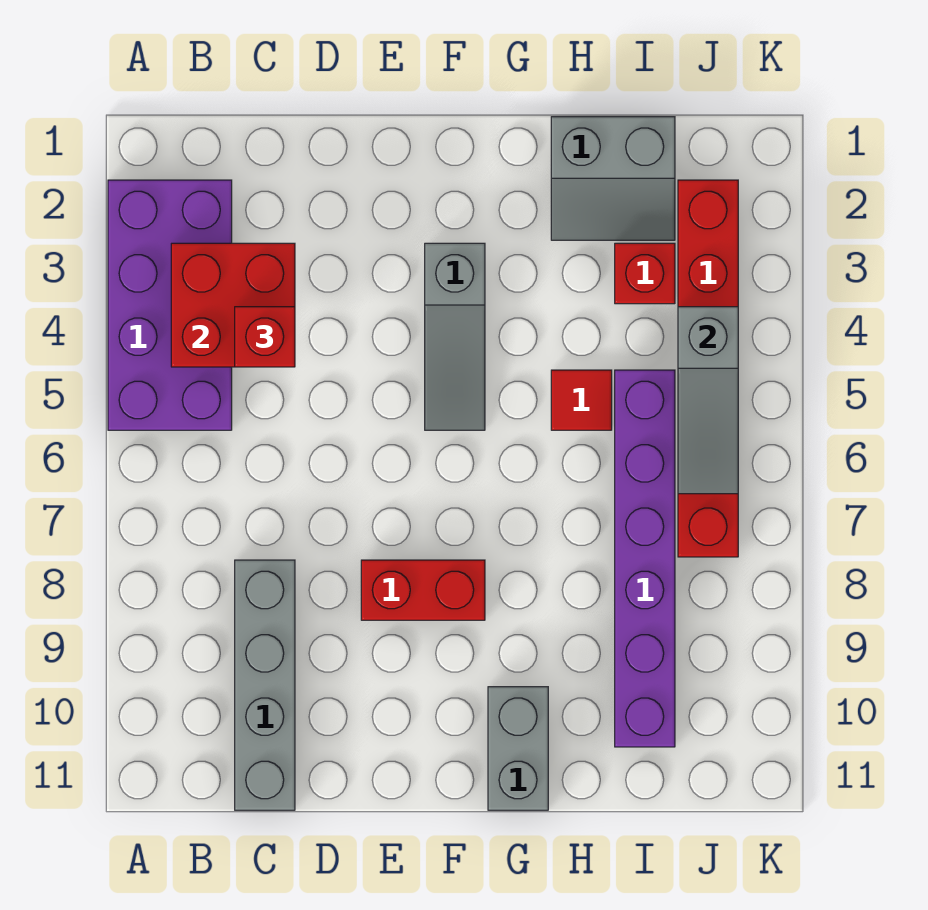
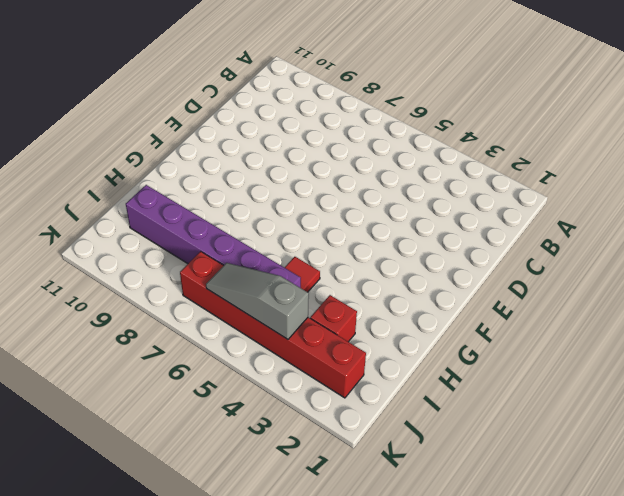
none -> purple brick A2:B5 level 1
none -> grey brick C8:C11 level 1
none -> red brick E8:F8 level 1

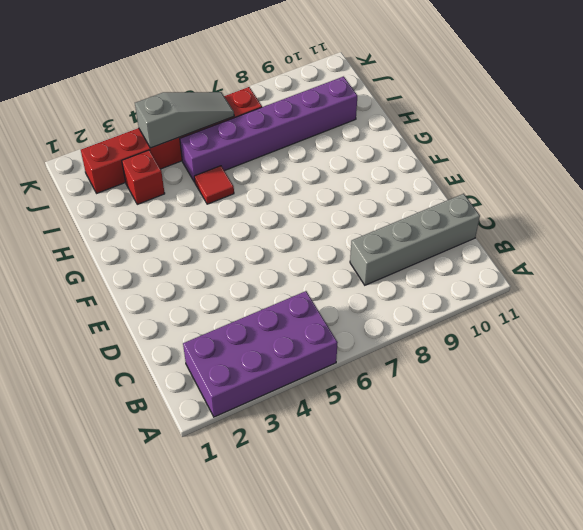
none -> red brick E8:F8 level 1
none -> grey slope F3:F5 level 1 top 3
none -> grey brick G10:G11 level 1

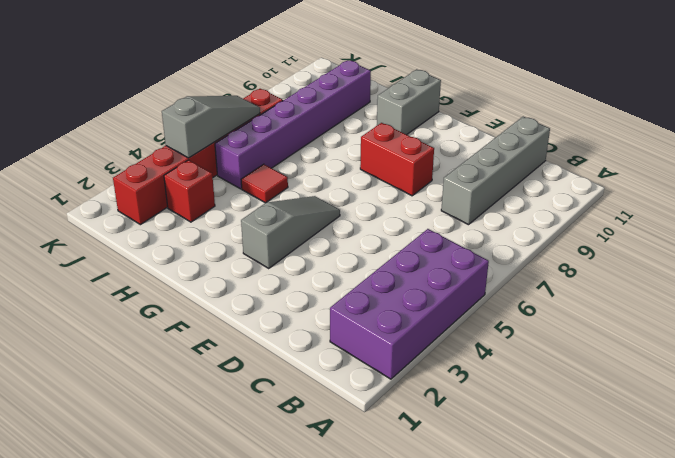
none -> grey slope H1:I2 level 1 top 1
none -> red brick B3:C4 level 2
none -> red brick C4 level 3

